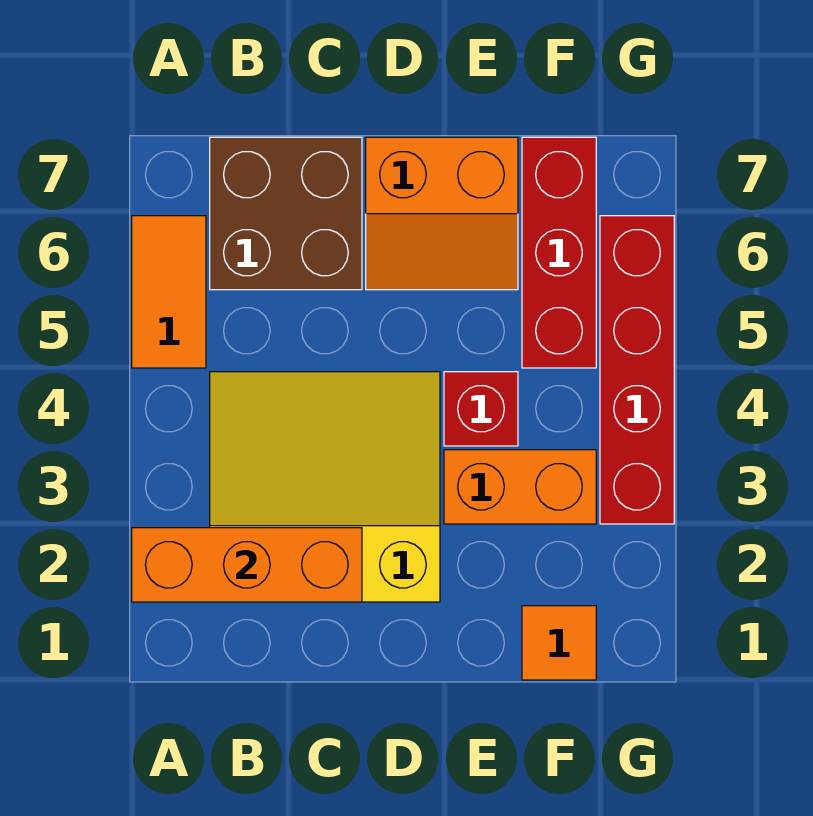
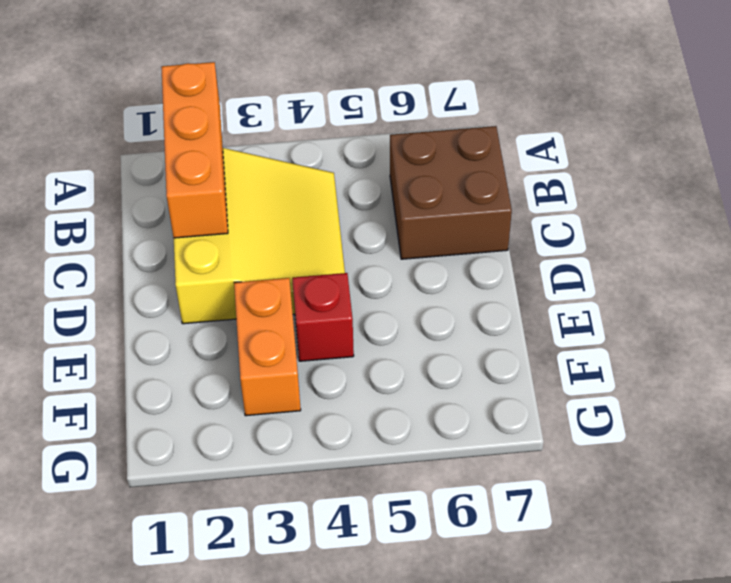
none -> orange tile A5:A6 level 1
none -> orange slope D6:E7 level 1 top 7

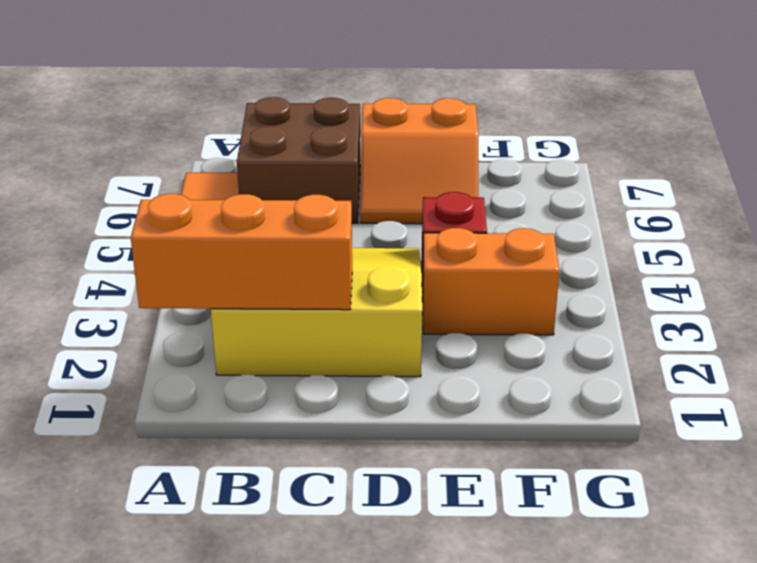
none -> orange tile F1 level 1
none -> red brick F5:F7 level 1

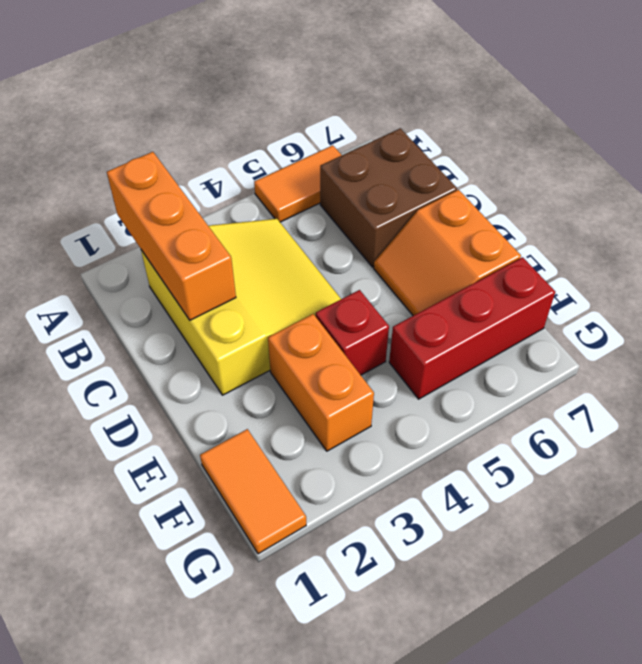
orange tile F1:G1 level 1 -> orange tile F1 level 1
none -> red brick G3:G6 level 1

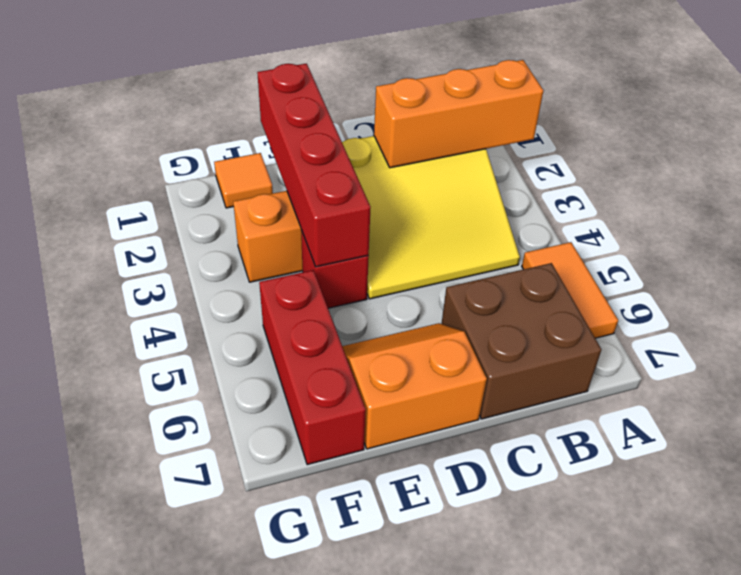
red brick E1:E4 level 2 -> red brick G3:G6 level 1

